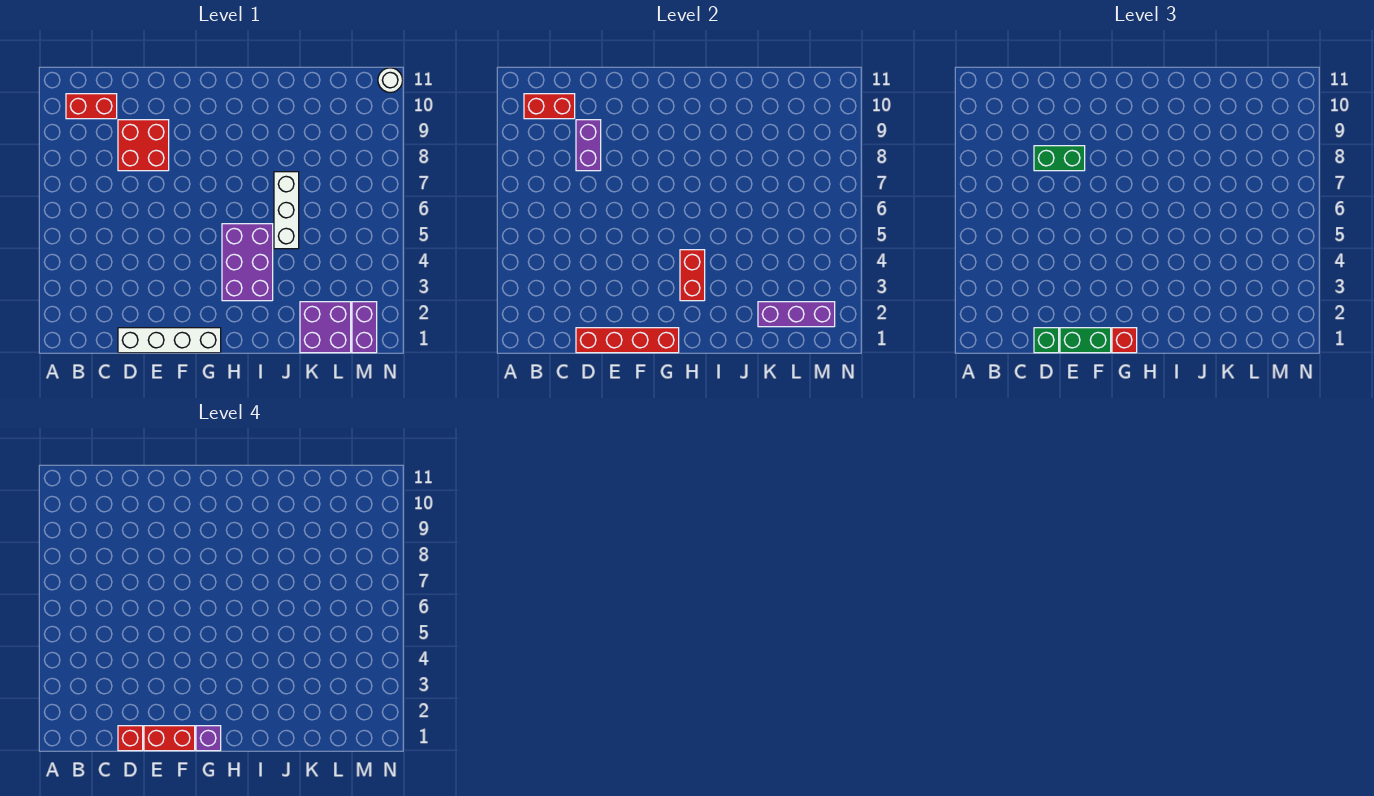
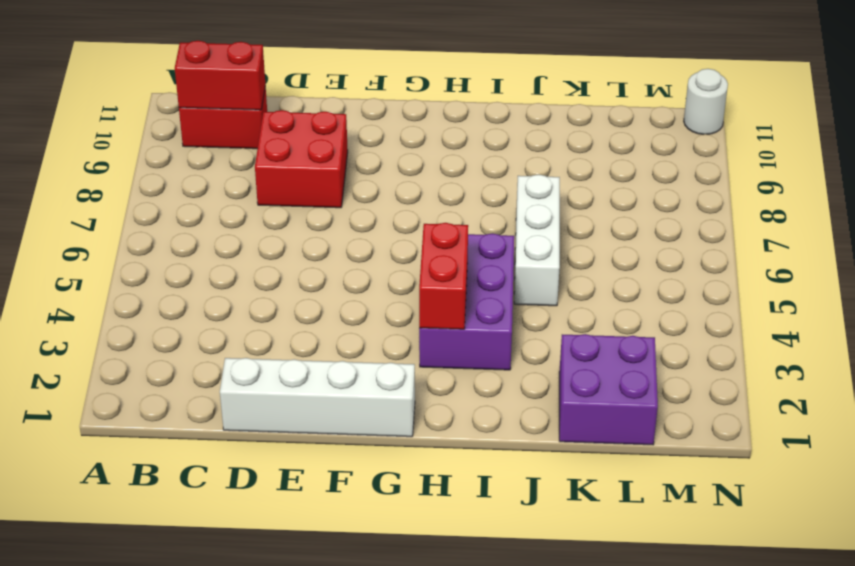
none -> purple brick M1:M2 level 1
none -> red brick D1:G1 level 2
none -> purple brick D8:D9 level 2

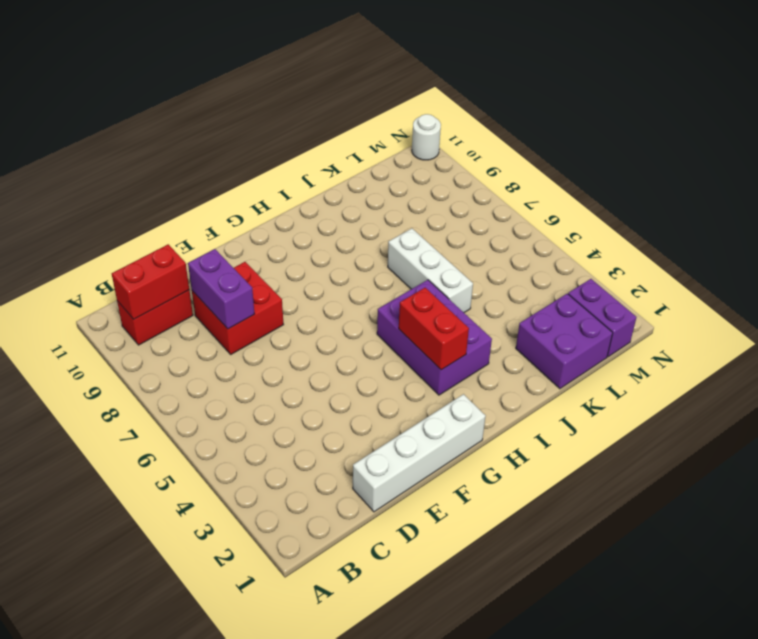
none -> red brick D1:G1 level 2
none -> purple brick K2:M2 level 2
none -> green brick D1 level 3

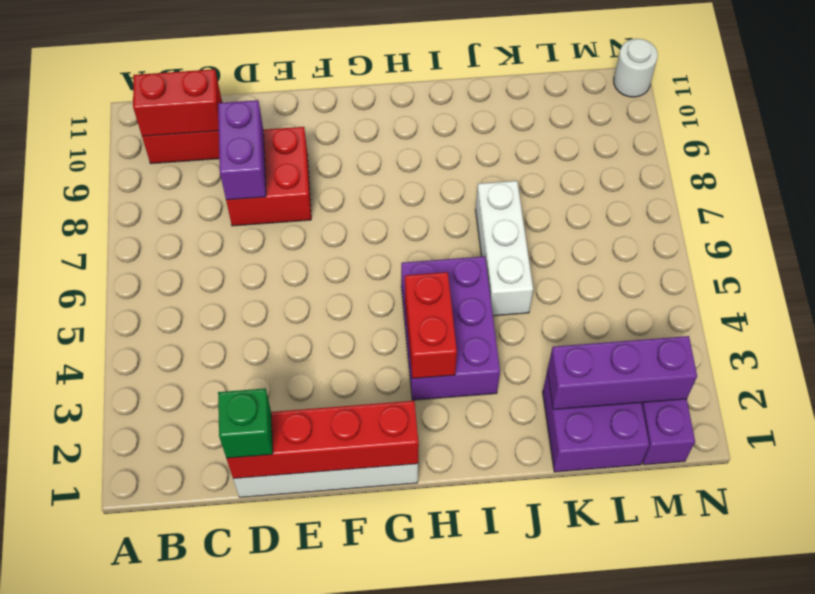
none -> green brick D8:E8 level 3
none -> green brick E1:F1 level 3
none -> red brick G1 level 3

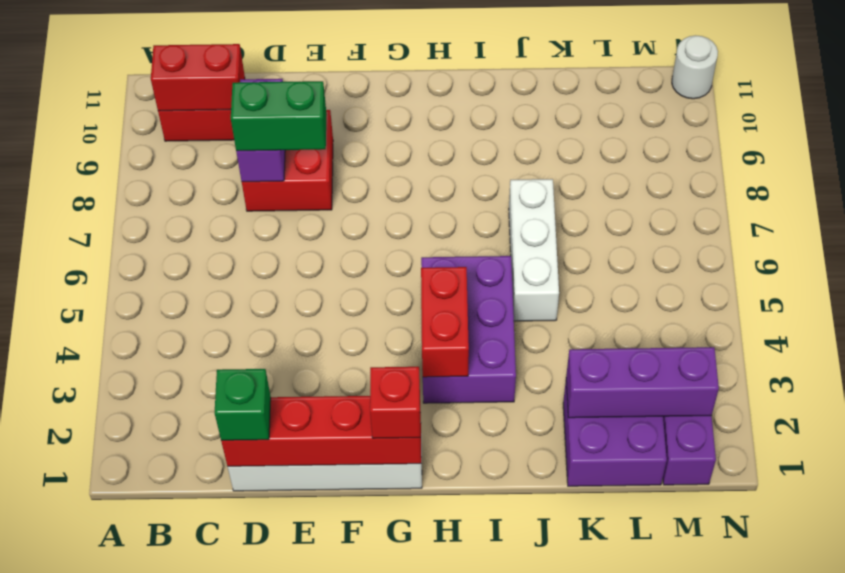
none -> green brick E1:F1 level 3
none -> red brick D1 level 4
none -> red brick E1:F1 level 4

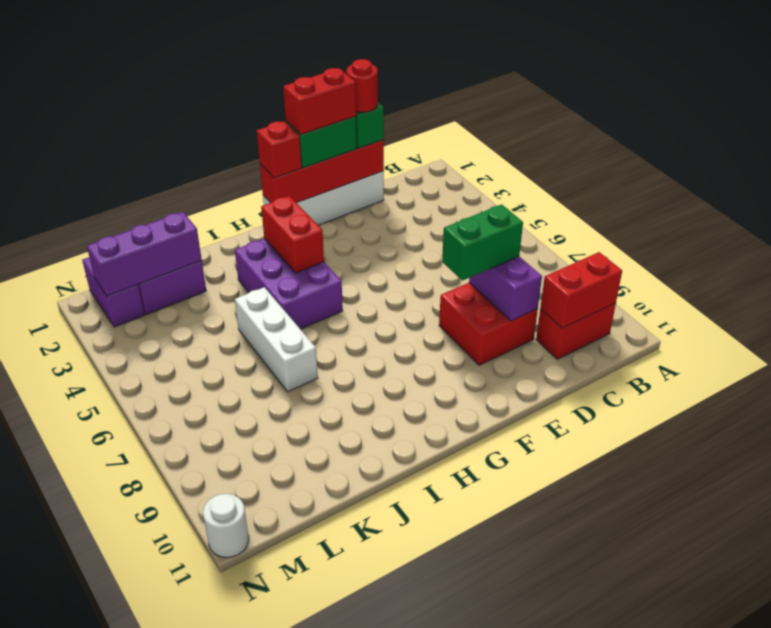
red round brick D1 level 4 -> red brick D1 level 4
none -> purple brick G1 level 4

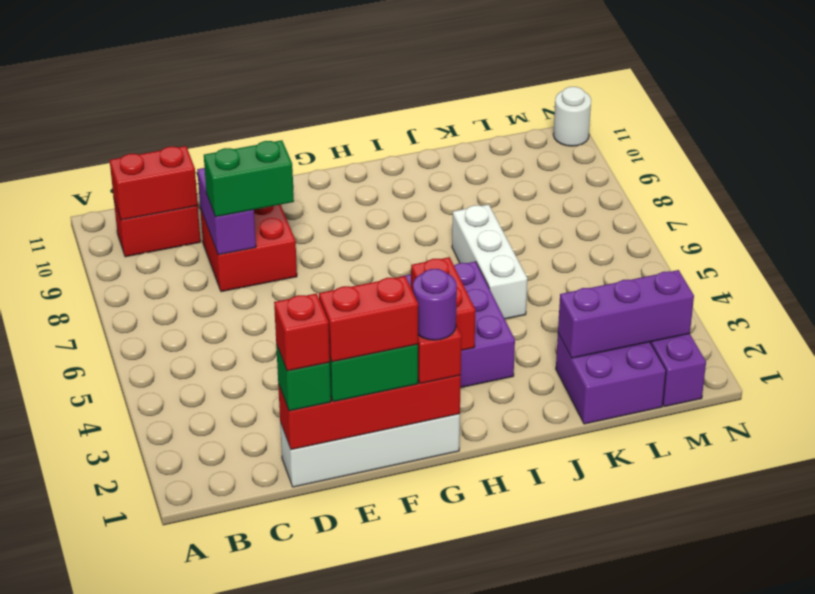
purple round brick G1 level 4 -> purple brick G1 level 4

